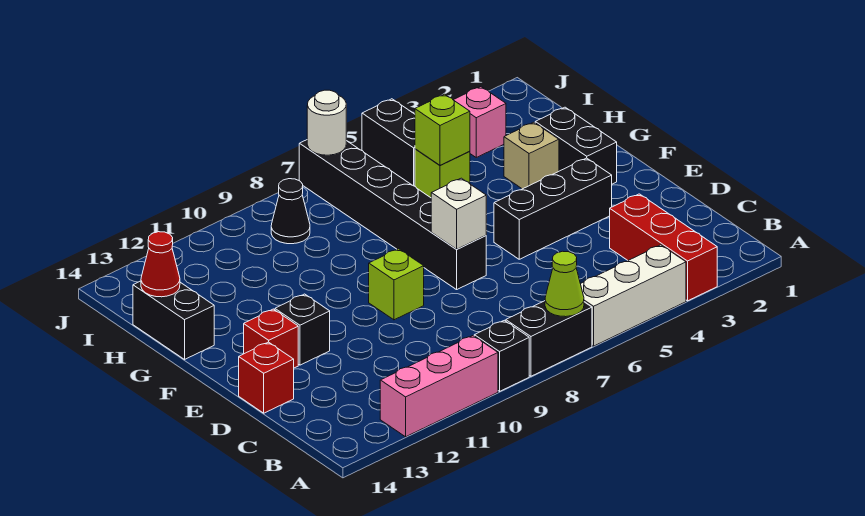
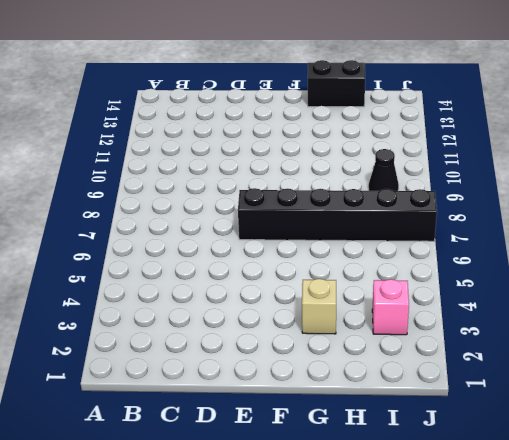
none -> red brick A3:C3 level 1
none -> white brick A4:A6 level 1
none -> black brick A7:A8 level 1

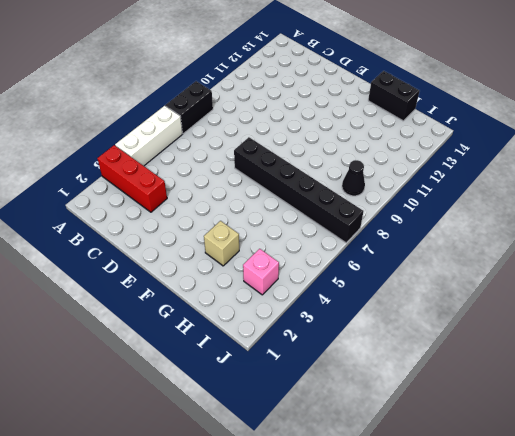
none -> black brick A9 level 1
none -> pink brick A10:A12 level 1
none -> red brick D14 level 1

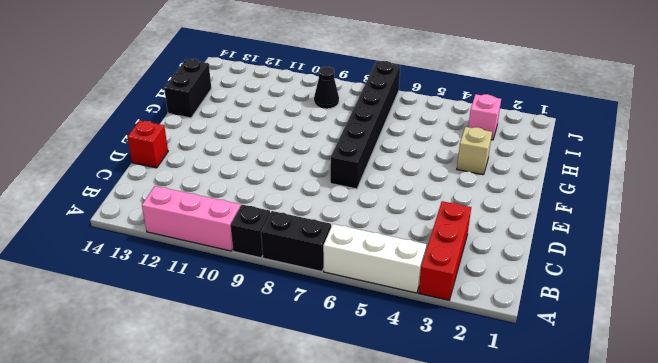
none -> black brick E3:E5 level 1
none -> lime brick E9 level 1
none -> black brick E12 level 1

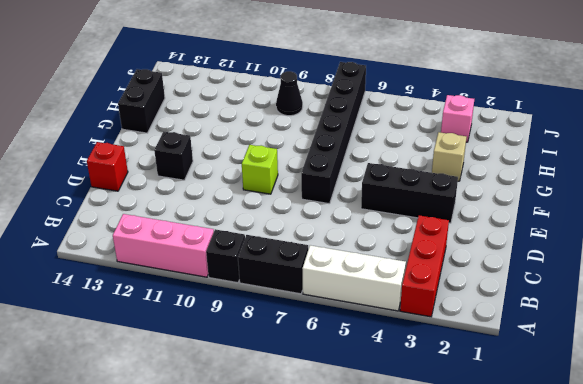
none -> red brick E13 level 1
none -> black brick F2:G2 level 1
none -> lime brick H5 level 1

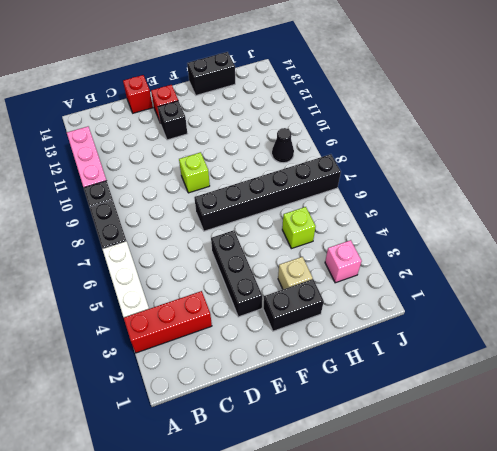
none -> black brick I5:J5 level 1
none -> lime cone A7 level 2
none -> white brick E7 level 2

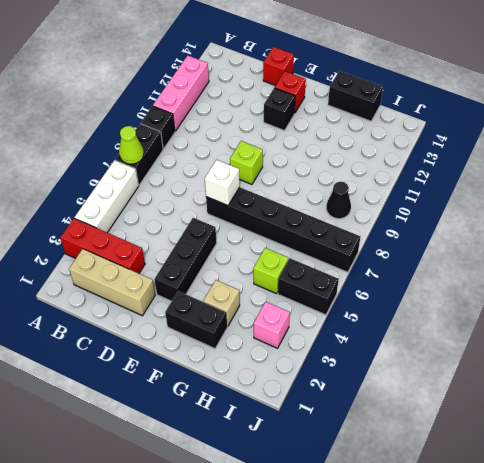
tan brick B2:D2 level 1 -> none
none -> lime brick H5 level 2
none -> red cone H14 level 2
none -> white round brick J7 level 2

